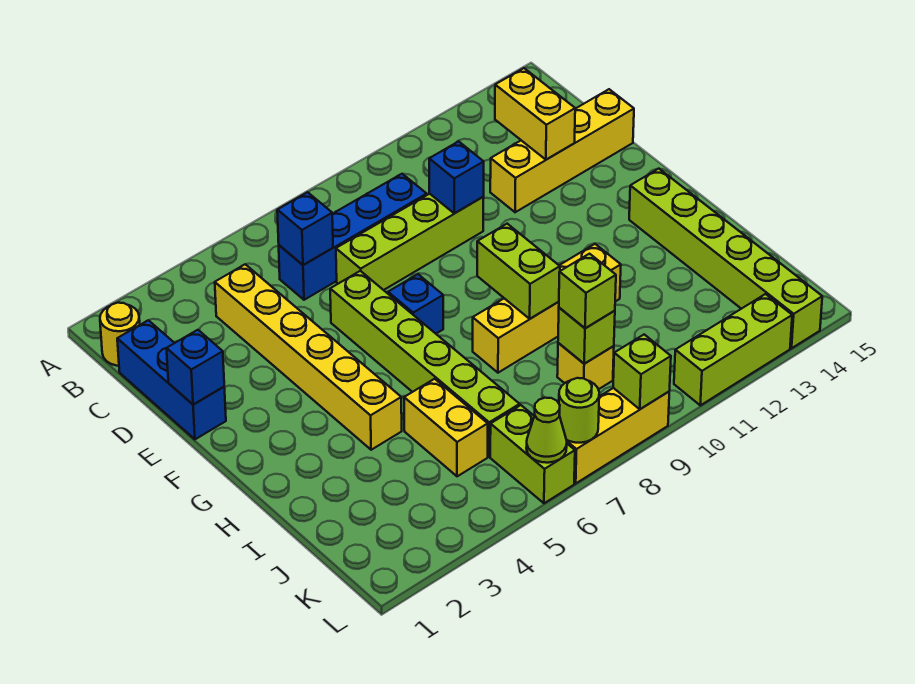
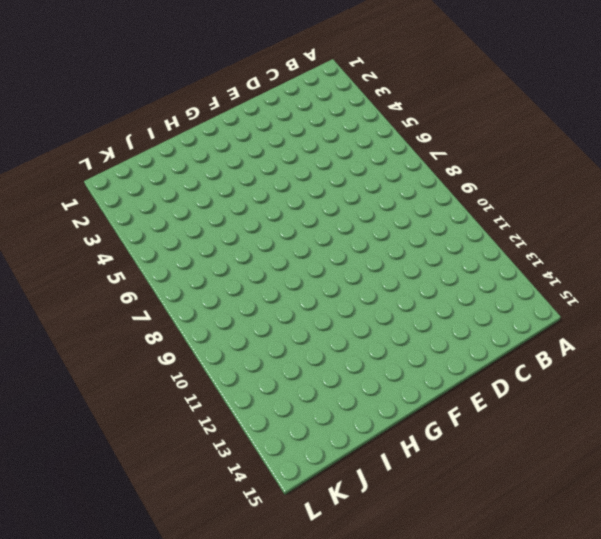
none -> yellow round brick B1 level 1
none -> blue brick C1:E1 level 1
none -> yellow brick C4:H4 level 1

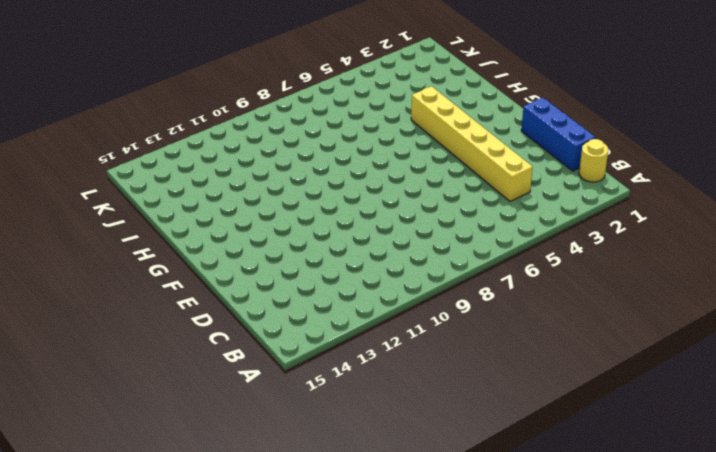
none -> blue brick C6:C9 level 1
none -> lime brick D7:D10 level 1
none -> yellow brick D12:D15 level 1

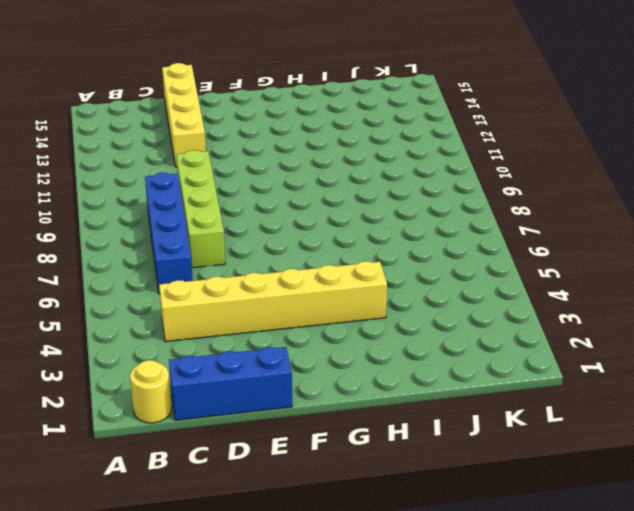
none -> lime brick E6:J6 level 1
none -> blue brick F7 level 1
none -> lime brick G14:L14 level 1

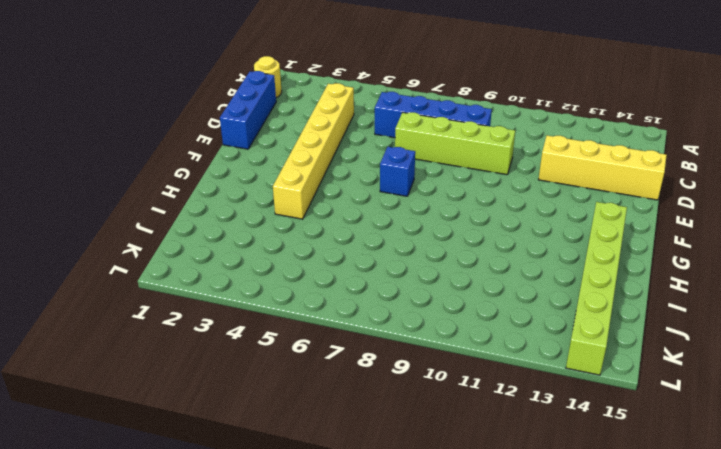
none -> lime brick E6:J6 level 1
none -> yellow brick H8:H11 level 1
none -> yellow brick I5:J5 level 1

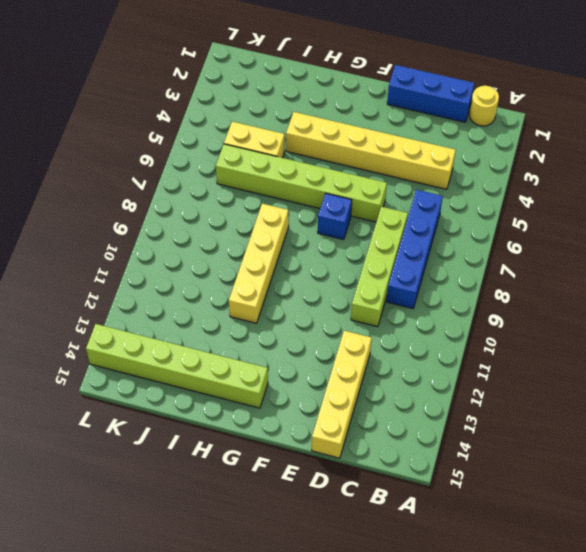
none -> yellow brick J9 level 1
none -> lime brick K6:L6 level 1
none -> yellow brick L7:L9 level 1

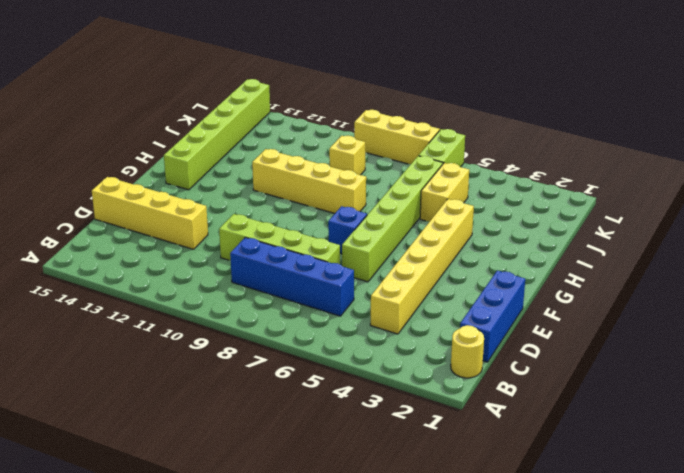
none -> lime brick L11:L13 level 1
none -> blue brick C6 level 2
none -> yellow brick C13:D13 level 2

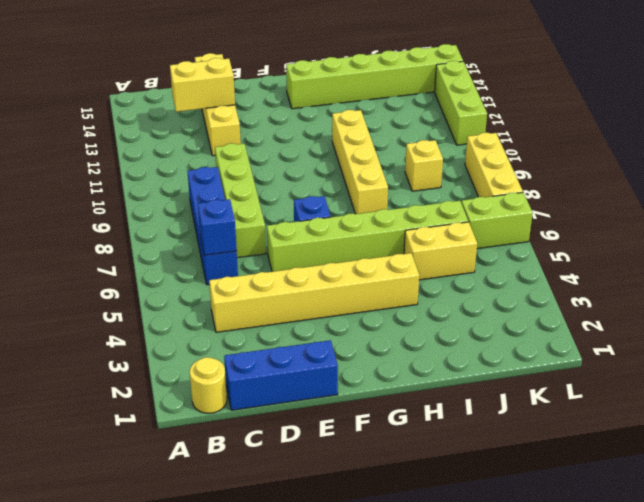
none -> blue brick D10 level 2
none -> blue brick E1 level 2
none -> lime brick G9:H9 level 2

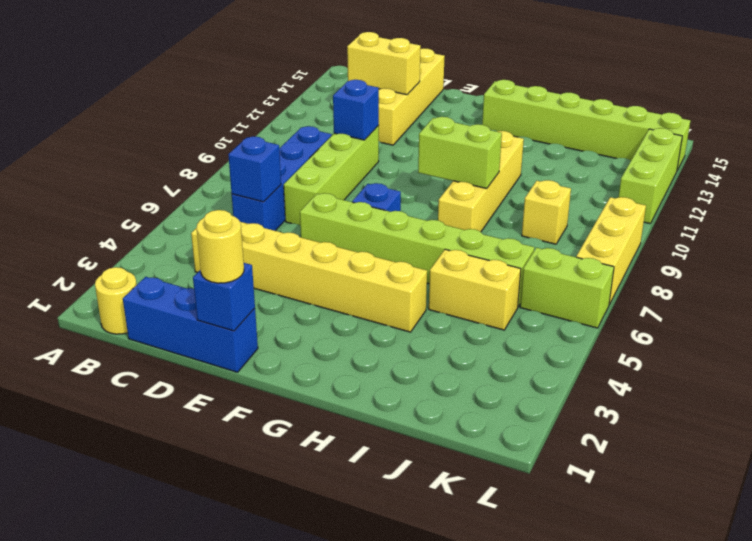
yellow round brick E1 level 3 -> none
none -> lime brick J9 level 2
none -> lime cone L6 level 2
none -> lime round brick L7 level 2

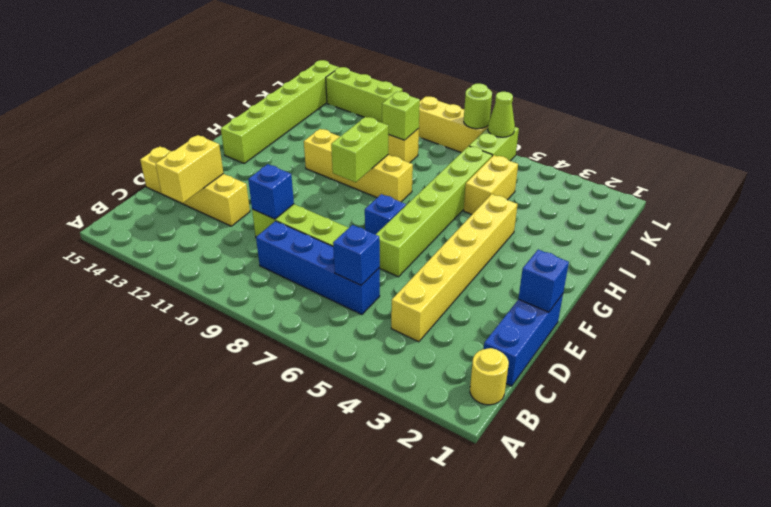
none -> lime brick L9 level 2
none -> lime brick J9 level 3

